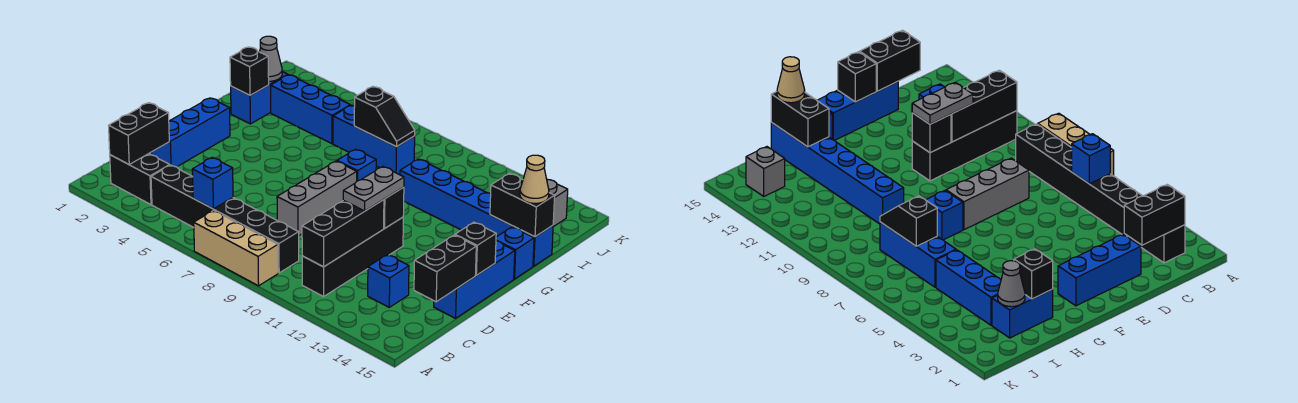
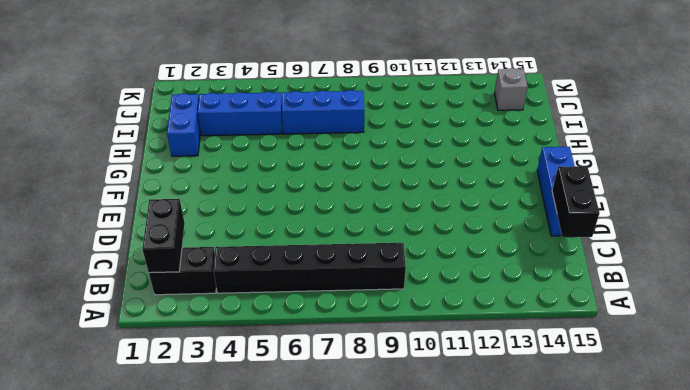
none -> tan brick A7:A9 level 1
none -> black brick B11:E11 level 1
none -> blue brick C13 level 1

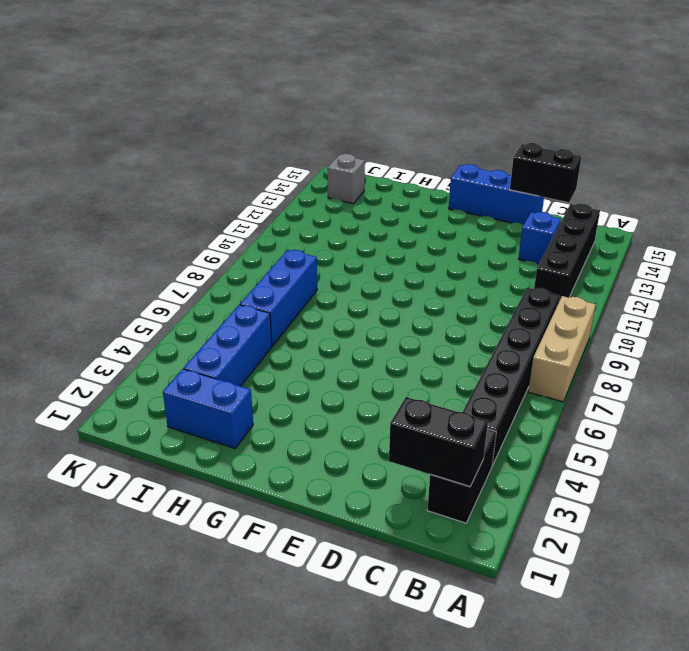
black brick B11:B14 level 1 -> black brick B11:E11 level 1
none -> blue brick D2:F2 level 1
none -> grey brick D8:F8 level 1
none -> blue brick G8 level 1

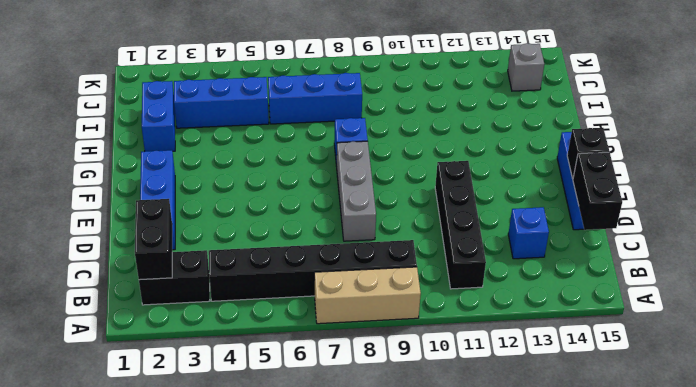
none -> blue brick G15 level 1
none -> blue brick H10:H15 level 1
none -> blue brick B6 level 2

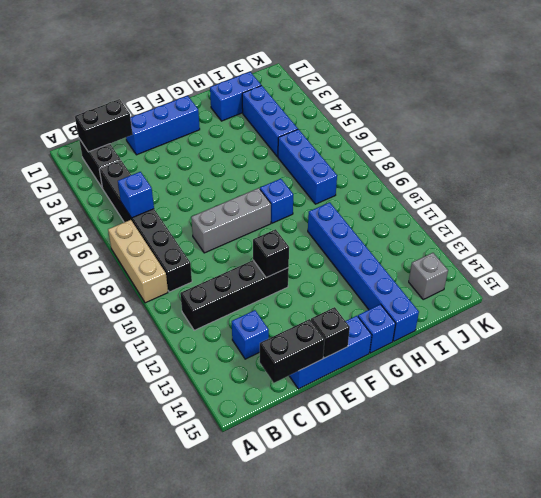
none -> black brick B11:D11 level 2
none -> black brick H2 level 2
none -> black brick H14:H15 level 2

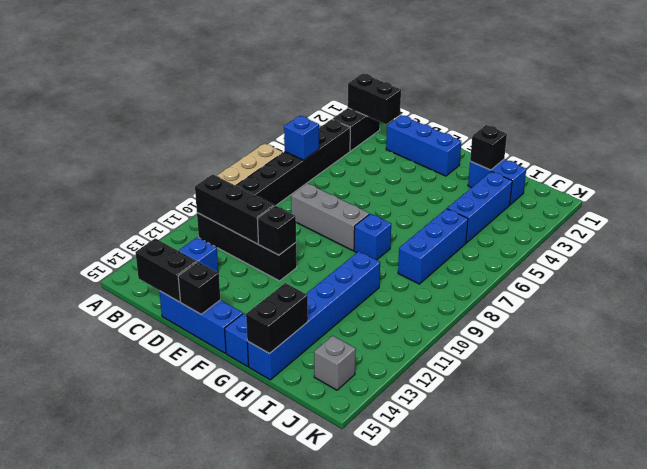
none -> grey cone I2 level 2
none -> black slope I7:I8 level 2 top 7
none -> grey plate D11:E11 level 3

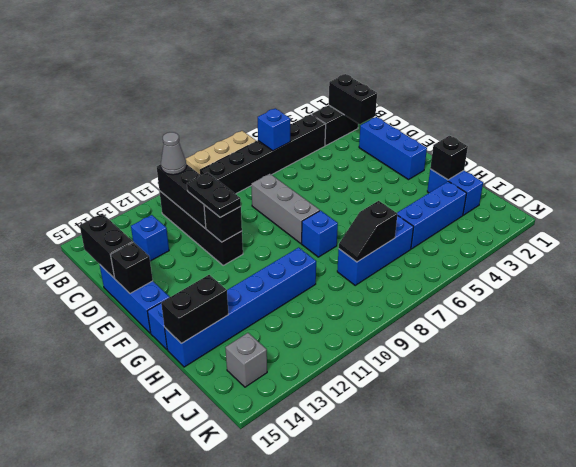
grey cone B11 level 3 -> grey cone I2 level 2
black plate D11:E11 level 3 -> grey plate D11:E11 level 3
none -> tan cone H15 level 3

